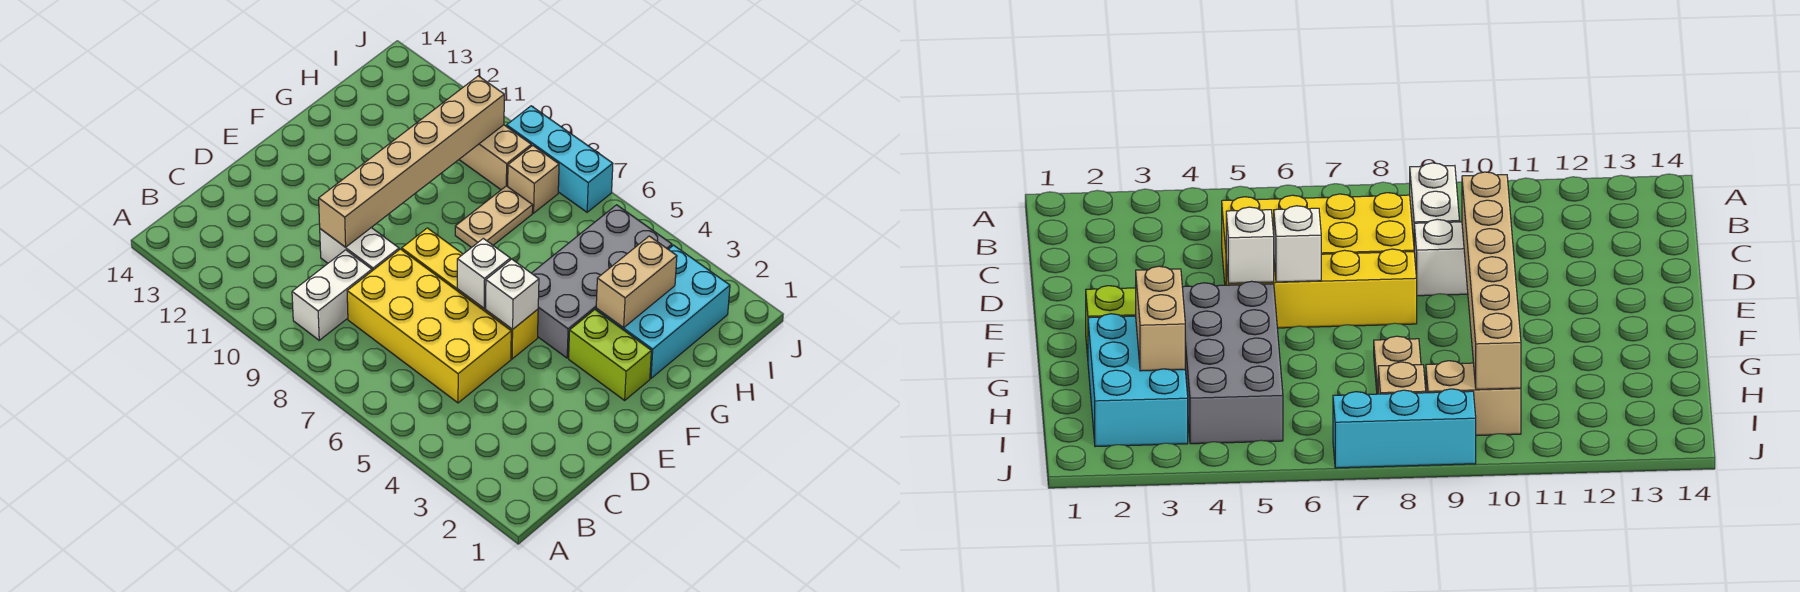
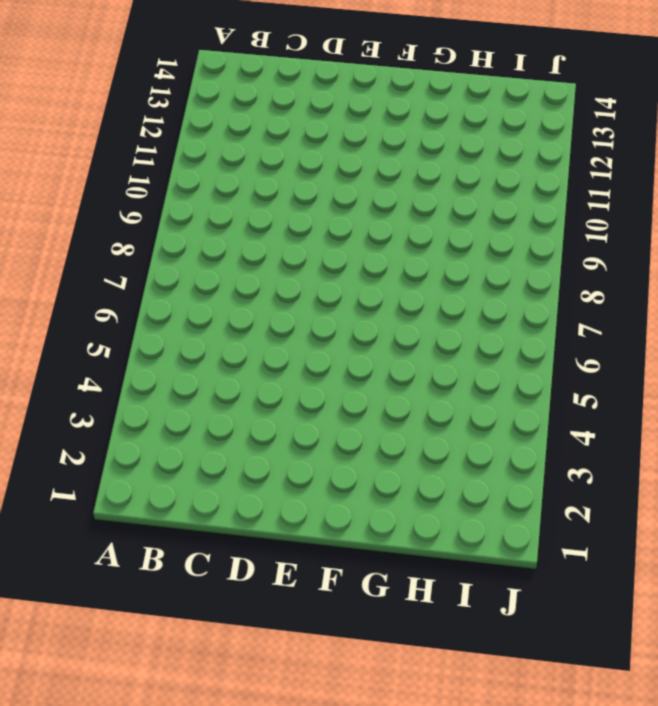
none -> white brick B9:C9 level 1
none -> yellow brick C5:D8 level 1
none -> white brick D9:D10 level 1

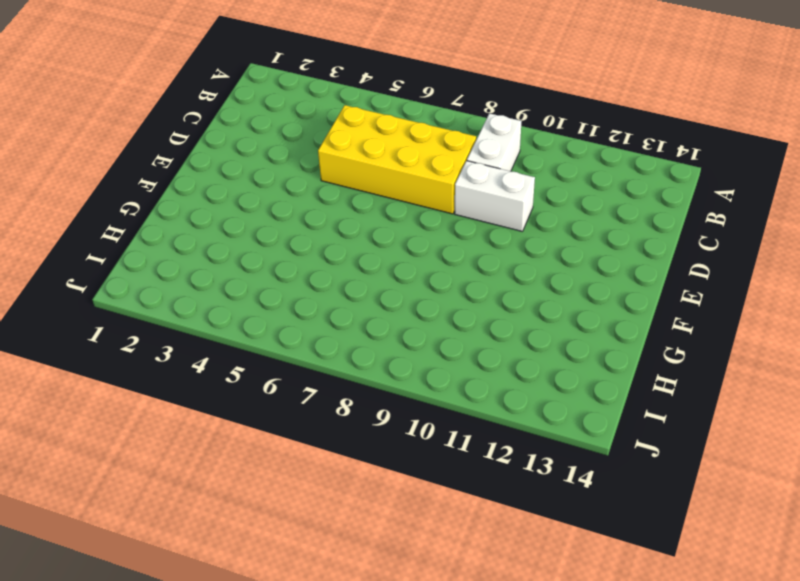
none -> yellow brick E5:E8 level 1
none -> lime brick F2:F3 level 1
none -> grey brick F4:I5 level 1

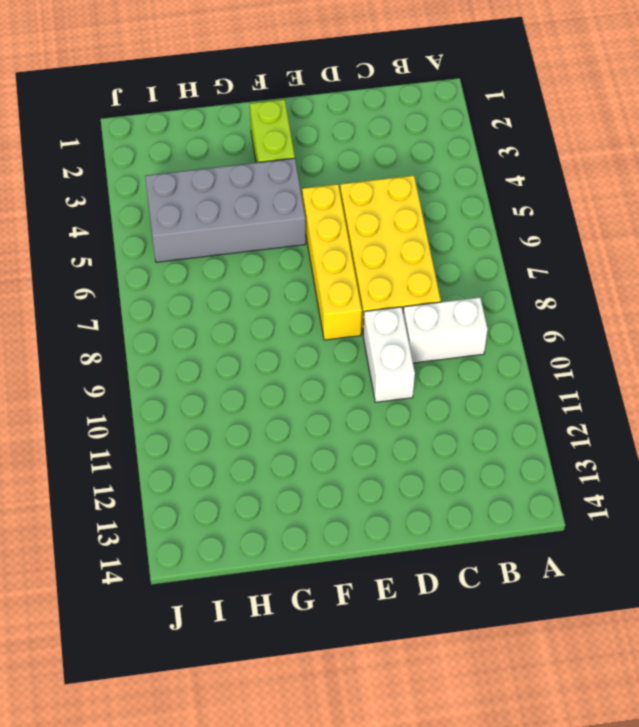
none -> cyan brick G2:I3 level 1
none -> tan plate G8:H8 level 1
none -> tan brick I8 level 1

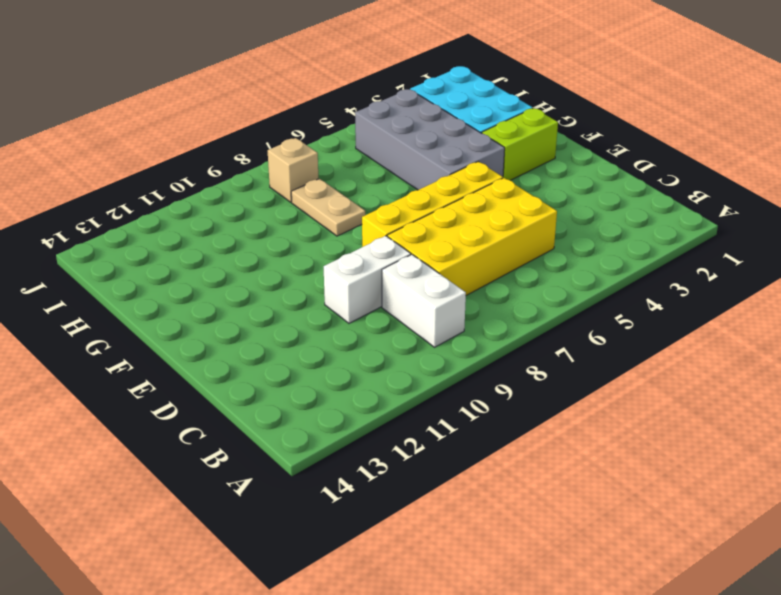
none -> tan brick I9:I10 level 1
none -> cyan brick J7:J9 level 1
none -> tan brick D10:I10 level 2

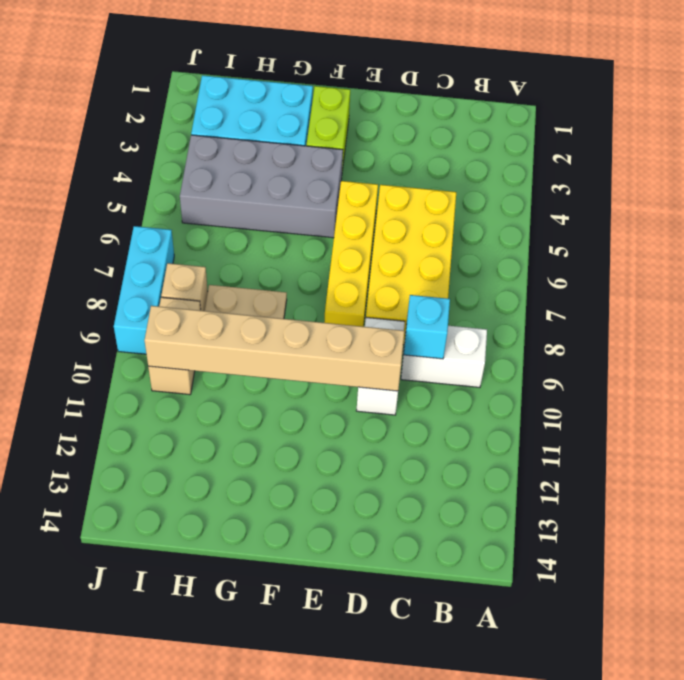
cyan brick C9 level 2 -> none
none -> white brick E5 level 2
none -> white brick E6 level 2
none -> tan brick G3:H3 level 2

